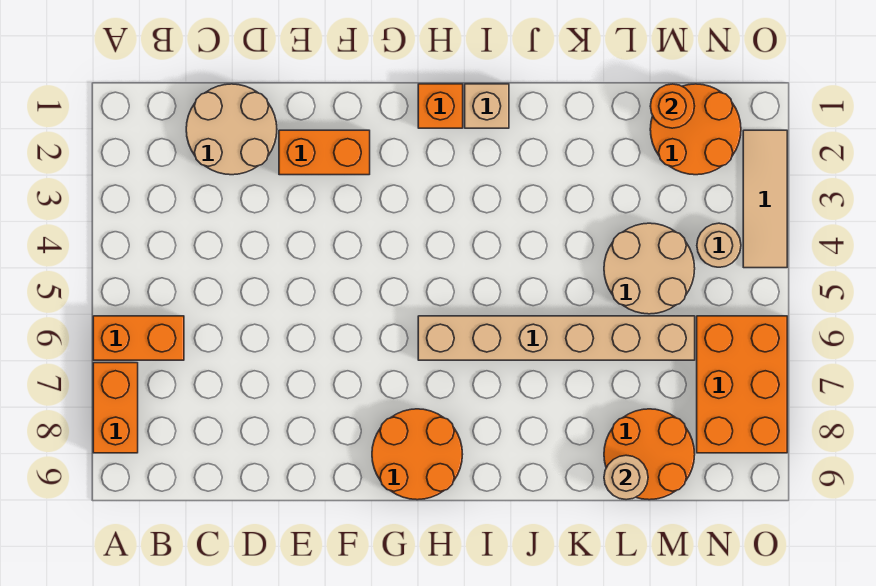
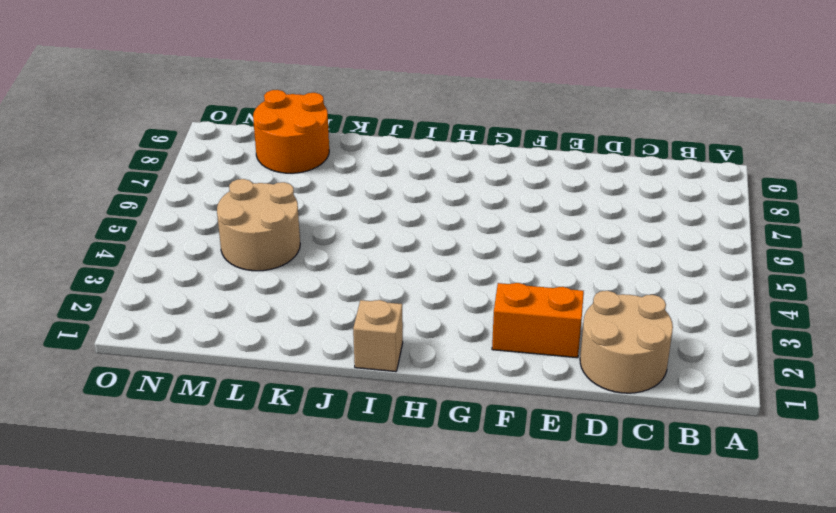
none -> orange brick A6:B6 level 1
none -> orange brick A7:A8 level 1
none -> orange round brick G8:H9 level 1

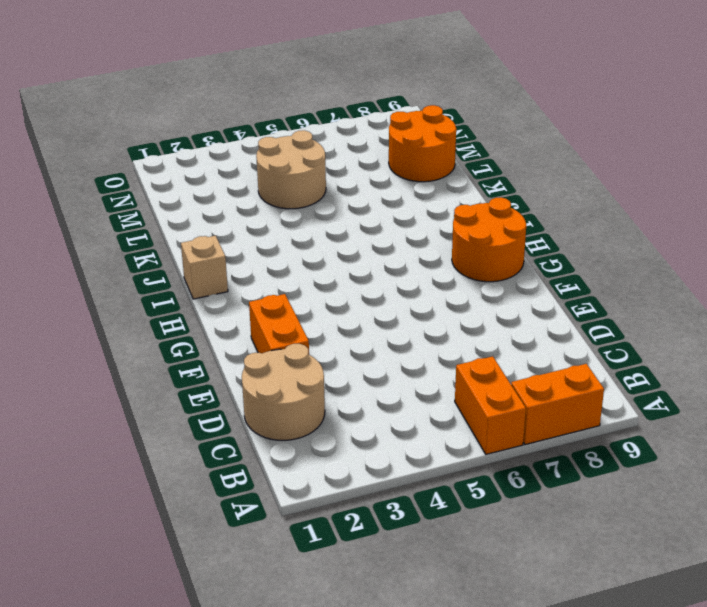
none -> orange brick H1 level 1
none -> tan brick H6:M6 level 1
none -> orange round brick M1:N2 level 1

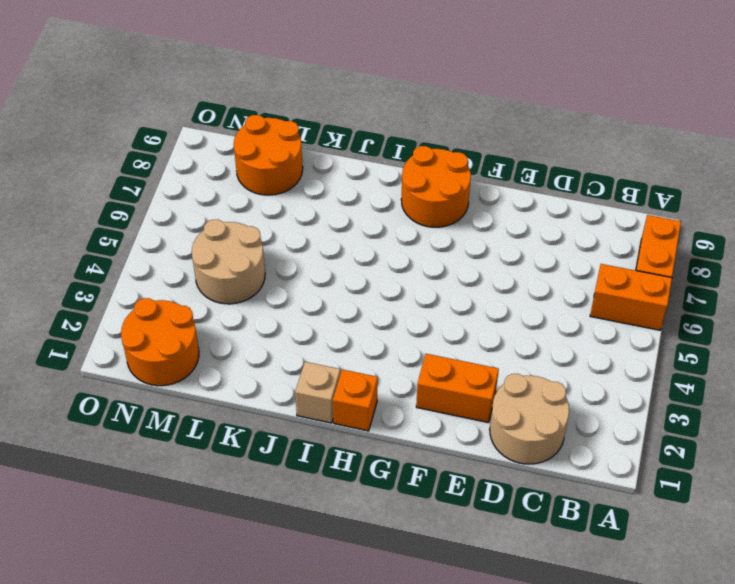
none -> tan brick H6:M6 level 1
none -> tan round brick N4 level 1
none -> orange brick N6:O8 level 1

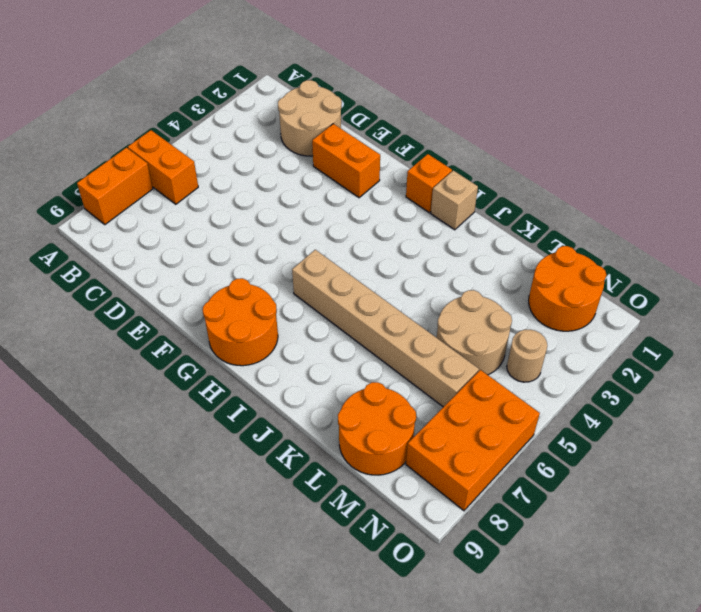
none -> tan tile O2:O4 level 1
none -> tan round brick L9 level 2
none -> orange round brick M1 level 2

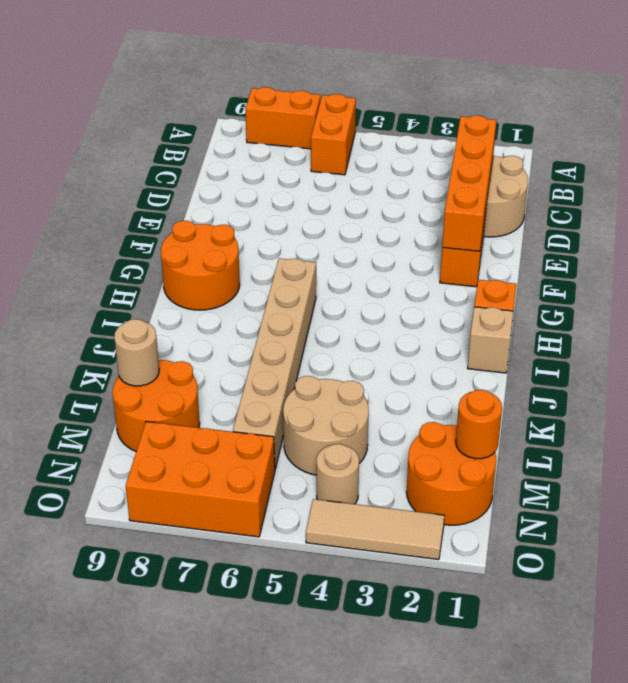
orange brick C2:F2 level 2 -> none

